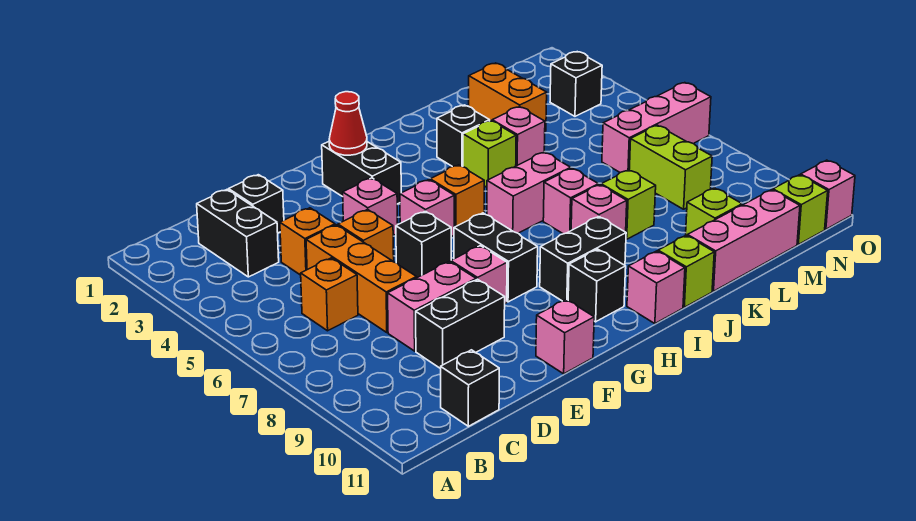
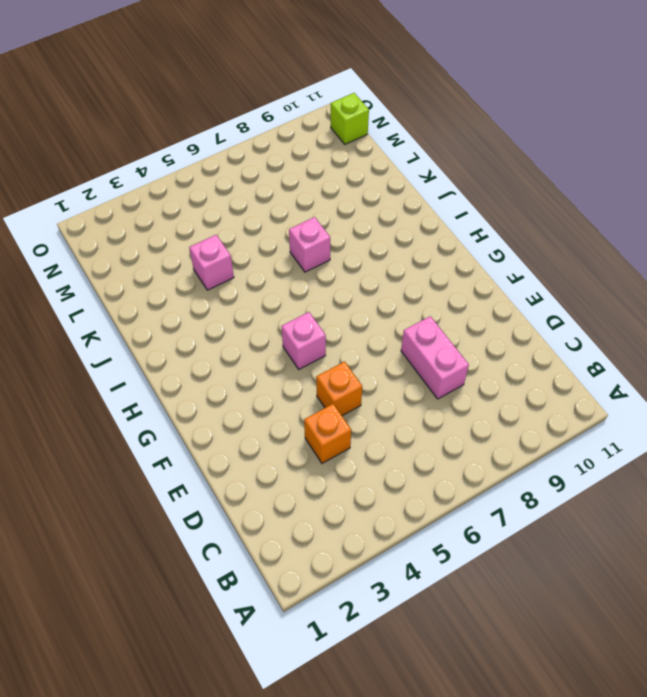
none -> black brick C2:C3 level 1
none -> orange brick C6 level 1
none -> black brick C11 level 1
none -> black brick D2 level 1

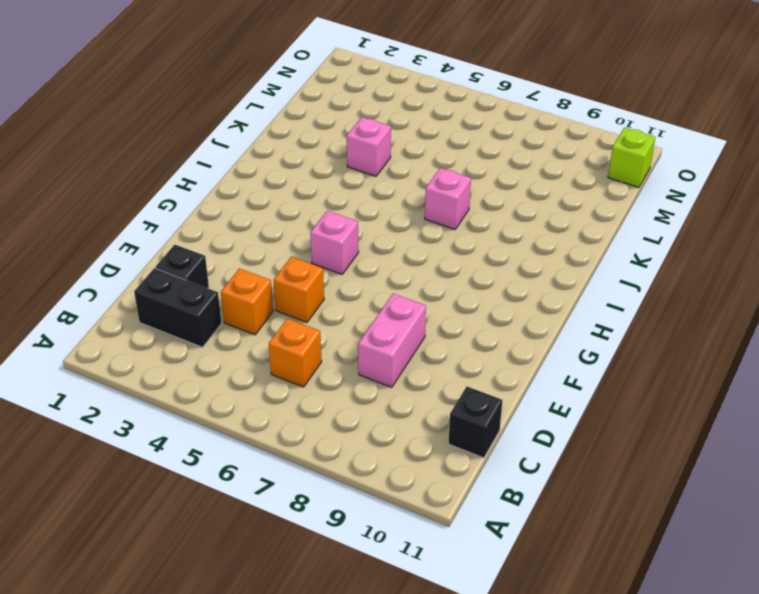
none -> orange brick D5:D7 level 1
none -> black brick D9:E9 level 1
none -> pink brick F4 level 1
none -> black brick F6 level 1

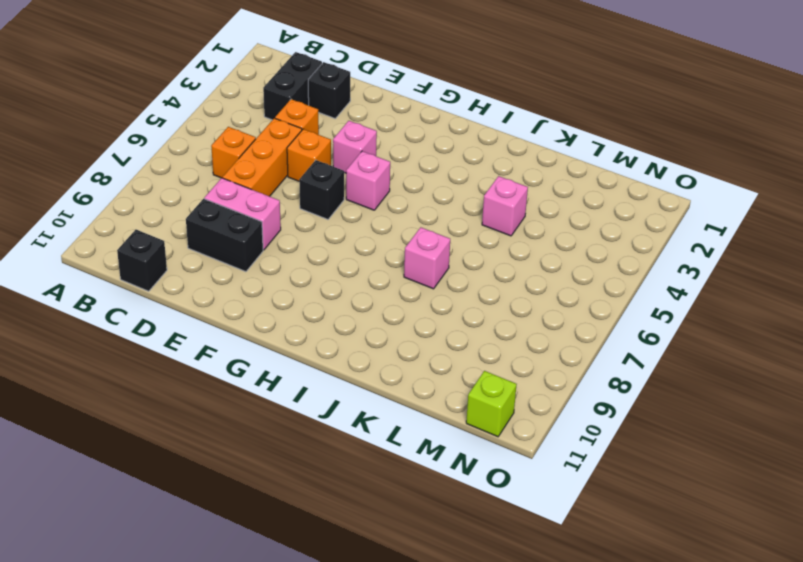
none -> pink brick F8 level 1
none -> pink brick F11 level 1
none -> black brick G2:G3 level 1
none -> black brick G7:G8 level 1

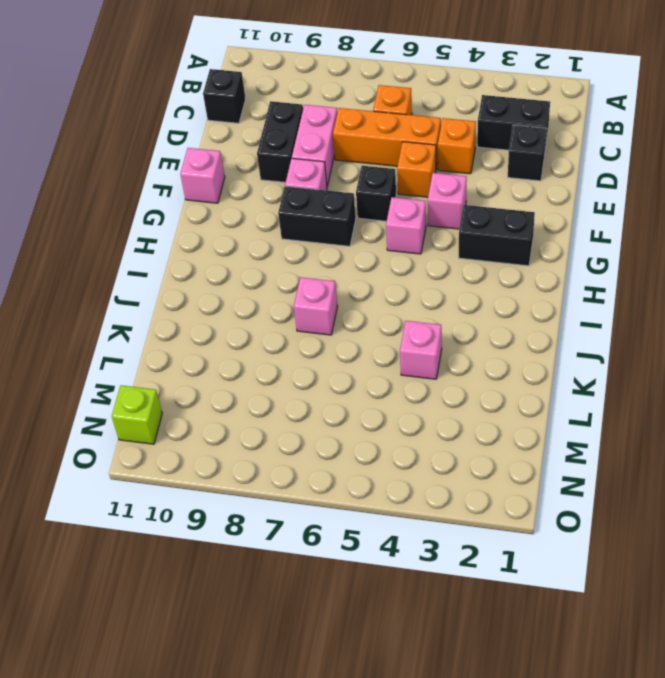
none -> orange brick H5 level 1
none -> black brick H9:I9 level 1
none -> black brick H10 level 1
none -> pink brick I6:J6 level 1

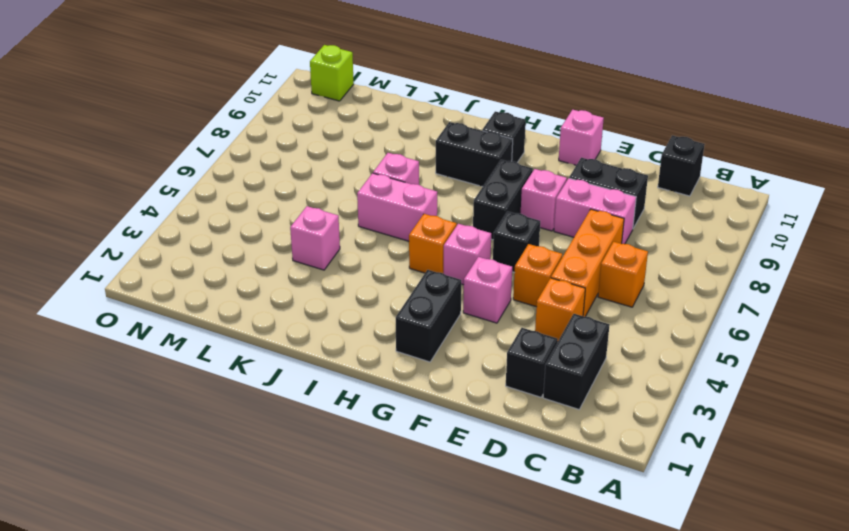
none -> pink brick I11 level 1
none -> black brick J3 level 1
none -> lime brick J4 level 1
none -> pink brick J8 level 1

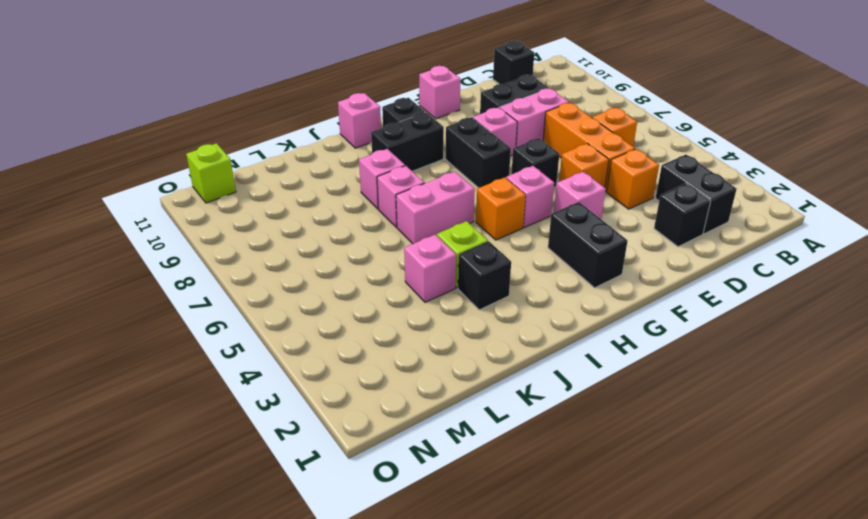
none -> lime brick J11 level 1
none -> lime brick K8 level 1
none -> pink brick K11:M11 level 1
none -> orange brick L2:L3 level 1

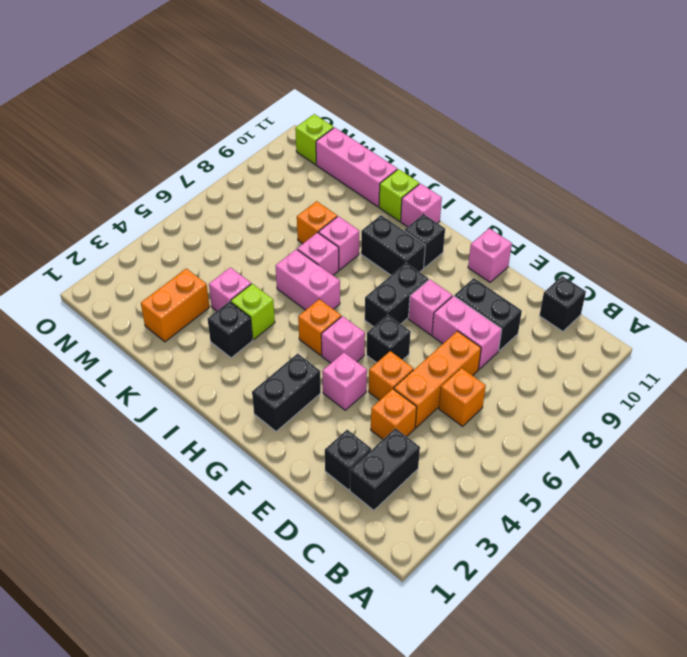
orange brick K8 level 1 -> lime brick K8 level 1
none -> lime brick L10 level 1
none -> pink brick M6:O6 level 1
none -> lime brick M7:M8 level 1
none -> black brick N3 level 1

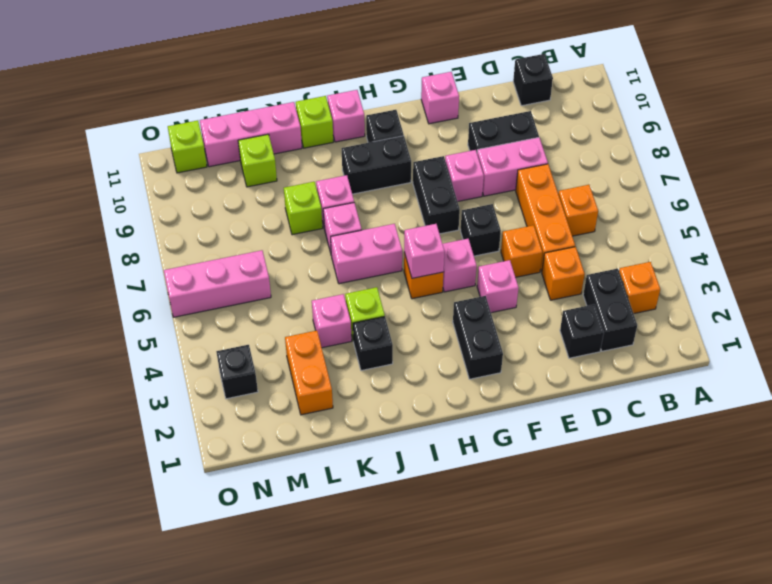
orange brick B3 level 1 -> none
pink brick H5 level 2 -> pink brick O11 level 1
none -> lime brick M7:M8 level 1
none -> red cone G2 level 2

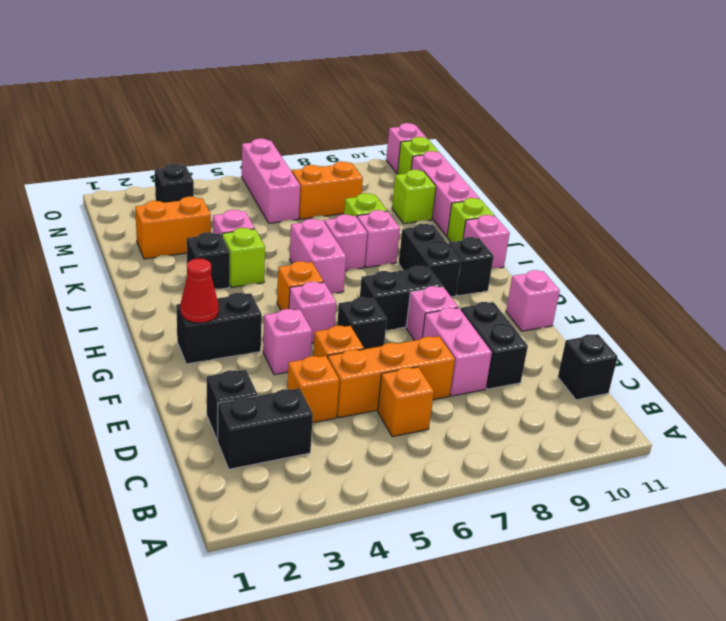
orange brick M7:M8 level 1 -> lime brick M7:M8 level 1

